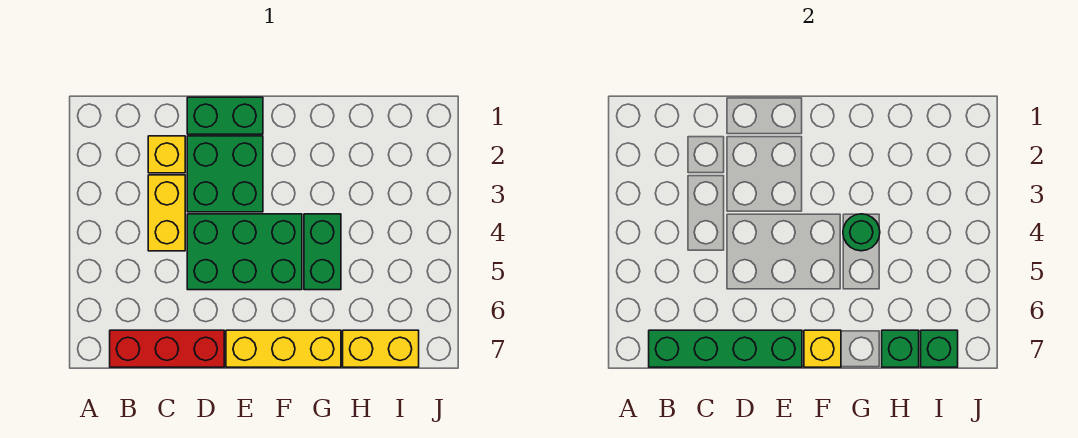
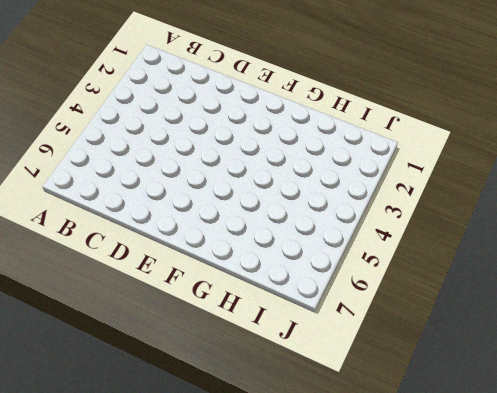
none -> red brick B7:D7 level 1
none -> yellow brick C2 level 1
none -> yellow brick C3:C4 level 1

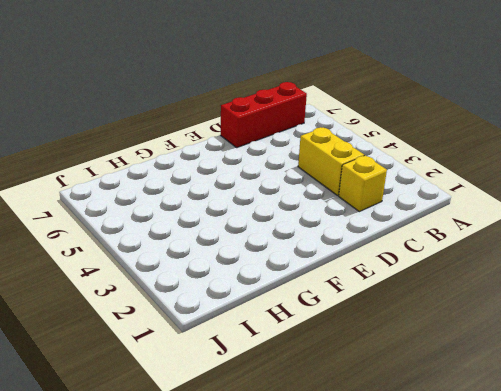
none -> green brick D1:E1 level 1
none -> green brick D2:E3 level 1
none -> green brick D4:F5 level 1

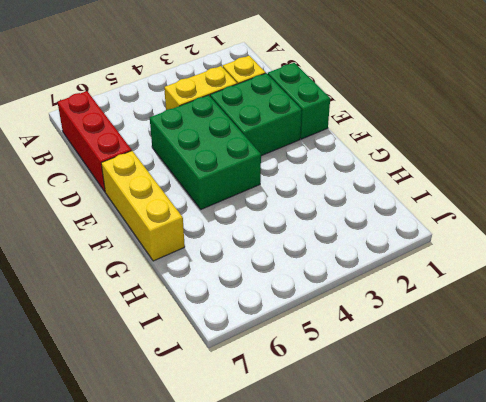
none -> green brick G4:G5 level 1
none -> yellow brick H7:I7 level 1
none -> green brick B7:E7 level 2

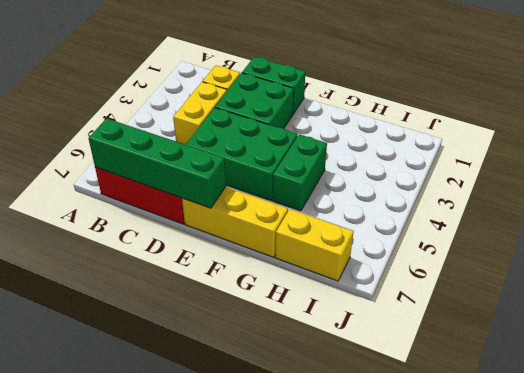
none -> yellow brick F7 level 2
none -> green round brick G4 level 2
none -> green brick H7 level 2

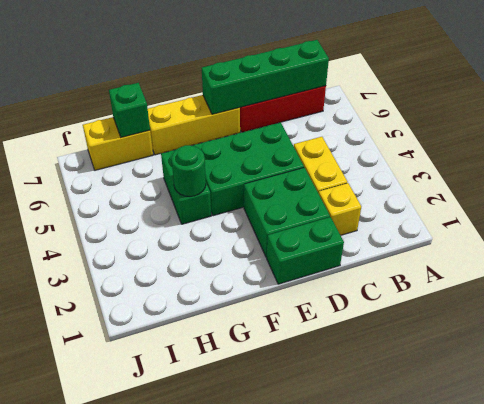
none -> yellow brick F7 level 2
none -> green brick I7 level 2

